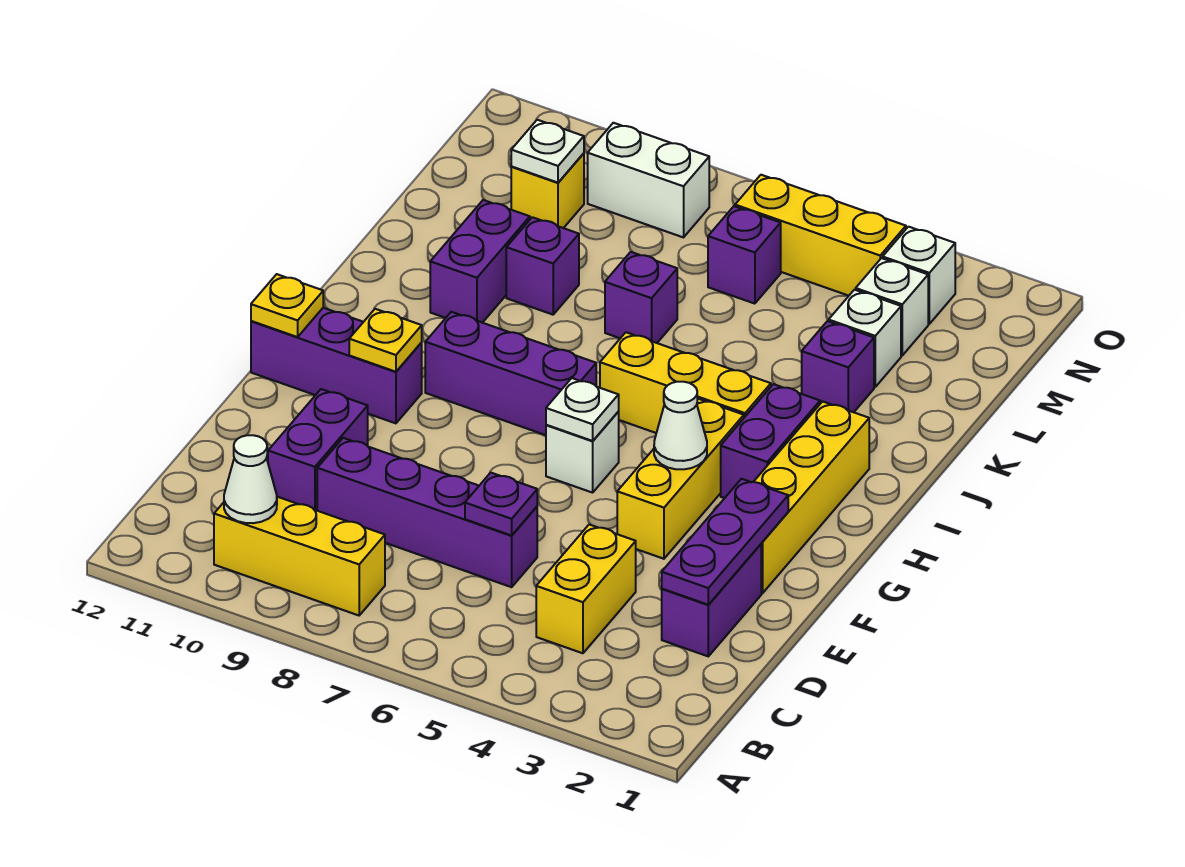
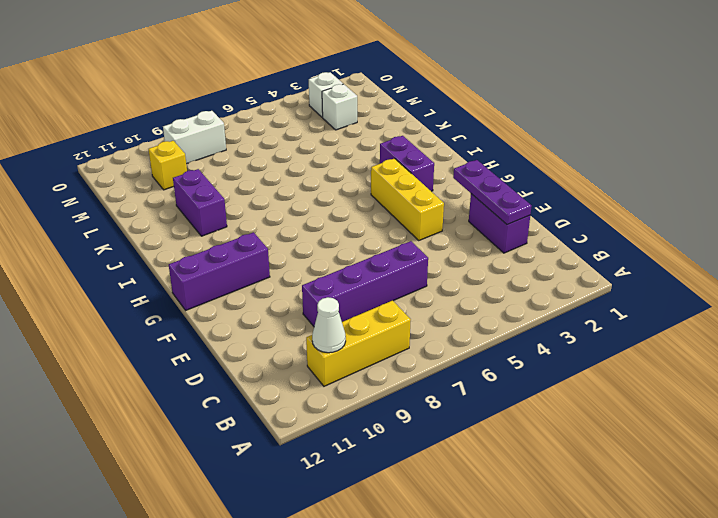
none -> yellow brick C4:D4 level 1
none -> purple brick D10:E10 level 1
none -> yellow brick F2:I2 level 1
none -> white brick G6 level 1

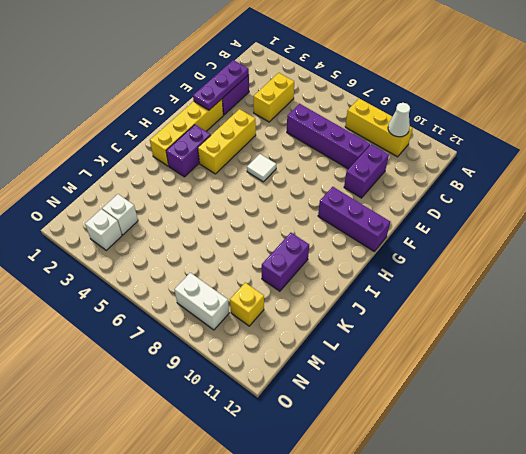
white tile G6 level 1 -> white brick G6 level 1
none -> purple brick H7:H9 level 1
none -> yellow brick I4:I6 level 1
none -> purple brick K3 level 1
none -> purple brick K7 level 1

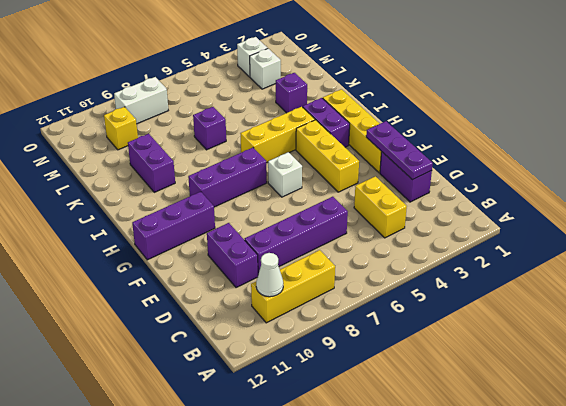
none -> purple brick K9 level 1
none -> white brick L3 level 1
none -> purple brick M6 level 1
none -> yellow brick N4:N6 level 1

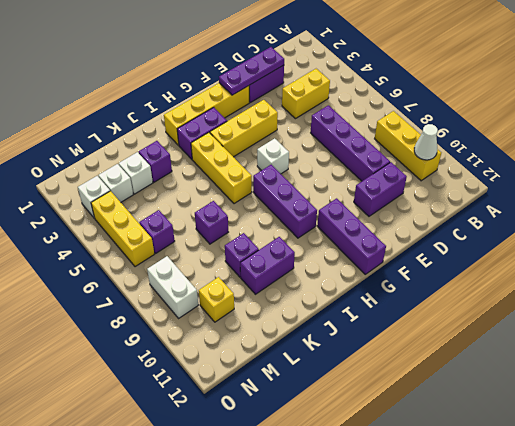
none -> purple plate D6 level 2
none -> white cone G4 level 2
none -> white plate G6 level 2
none -> yellow plate G10 level 2

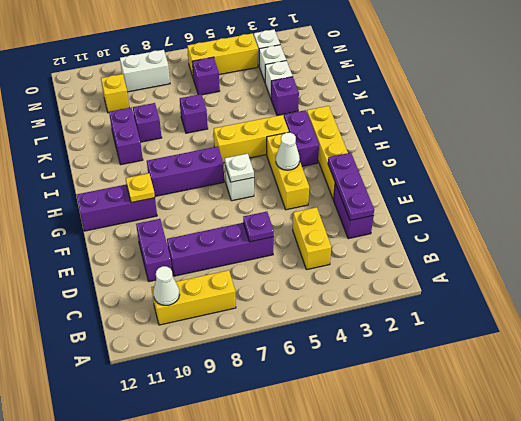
none -> yellow plate G12 level 2
none -> white plate M10 level 2

